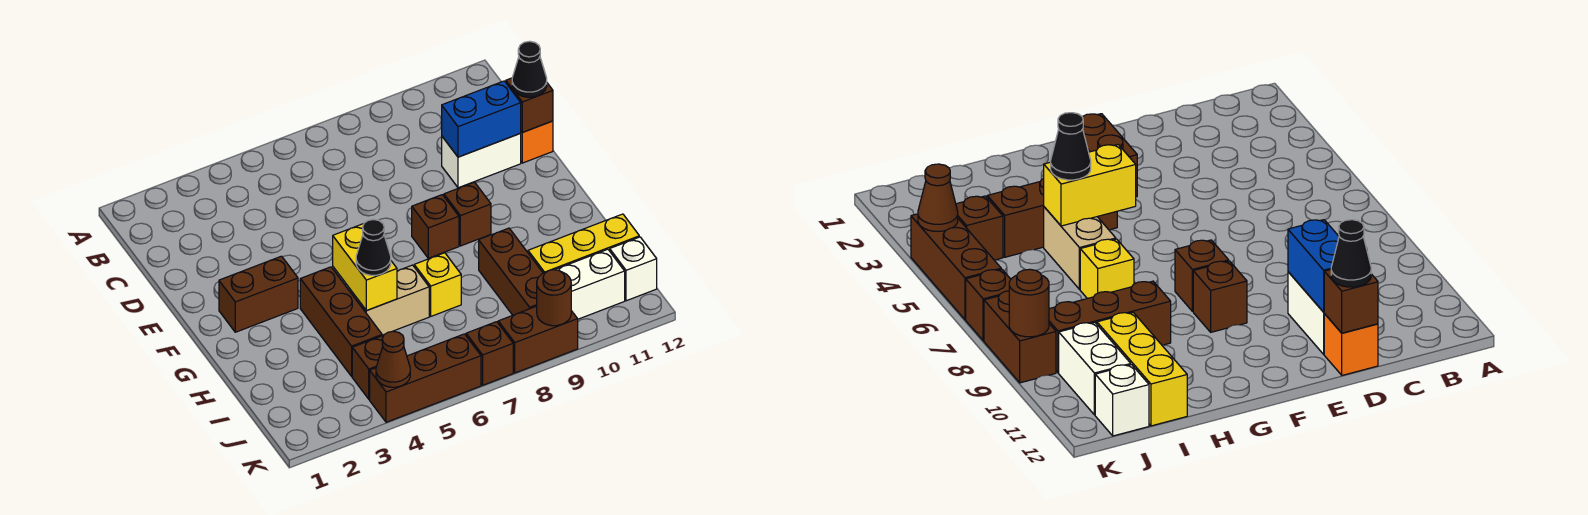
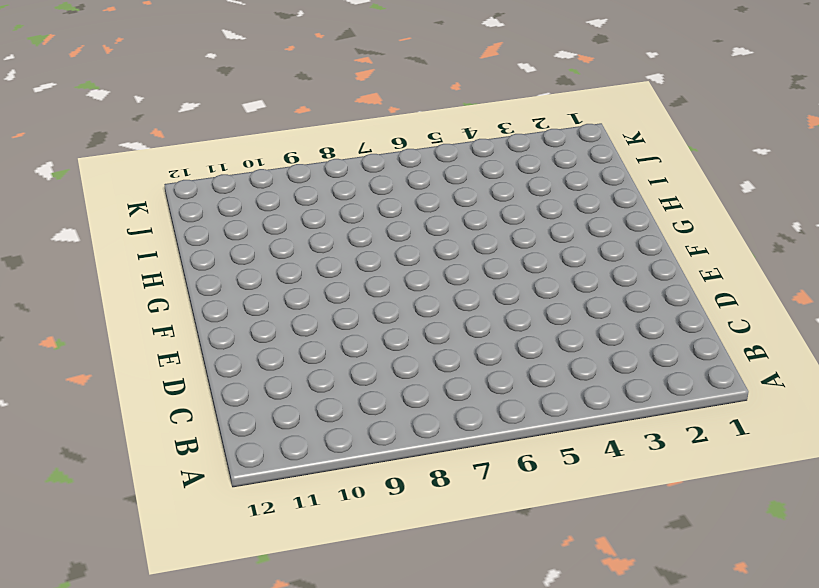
none -> white brick D10:D11 level 1
none -> orange brick D12 level 1
none -> brown brick F2:F3 level 1

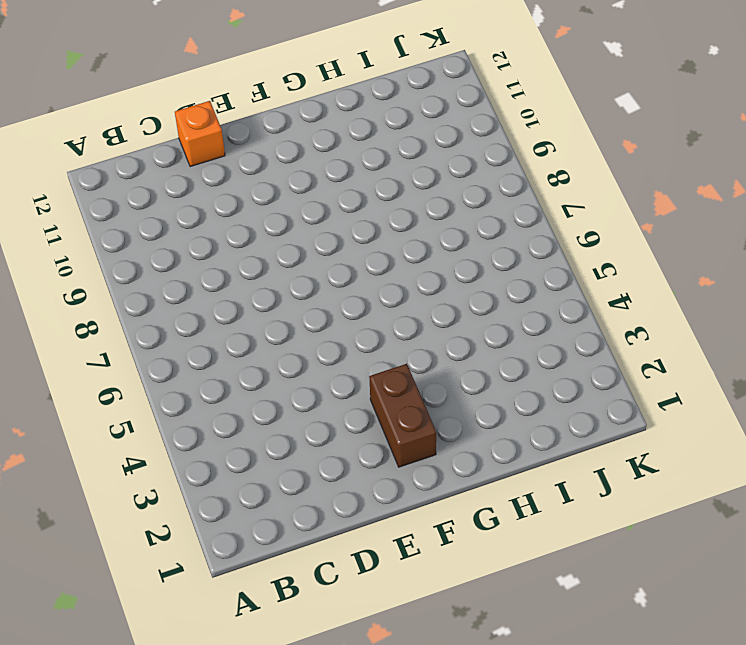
none -> white brick D10:D11 level 1
none -> brown brick F8 level 1
none -> brown brick F9 level 1

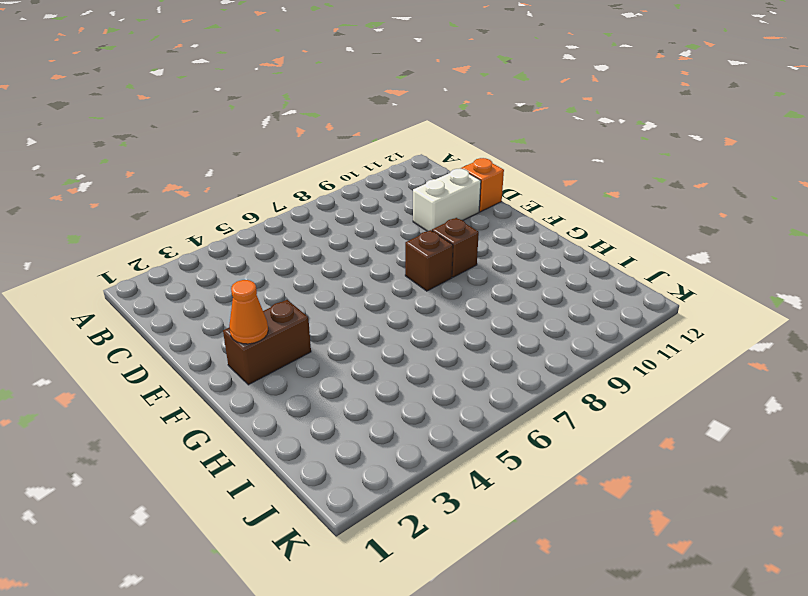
orange cone F2 level 2 -> none
none -> brown brick G4:I4 level 1
none -> tan brick H5:H6 level 1
none -> yellow brick H7 level 1

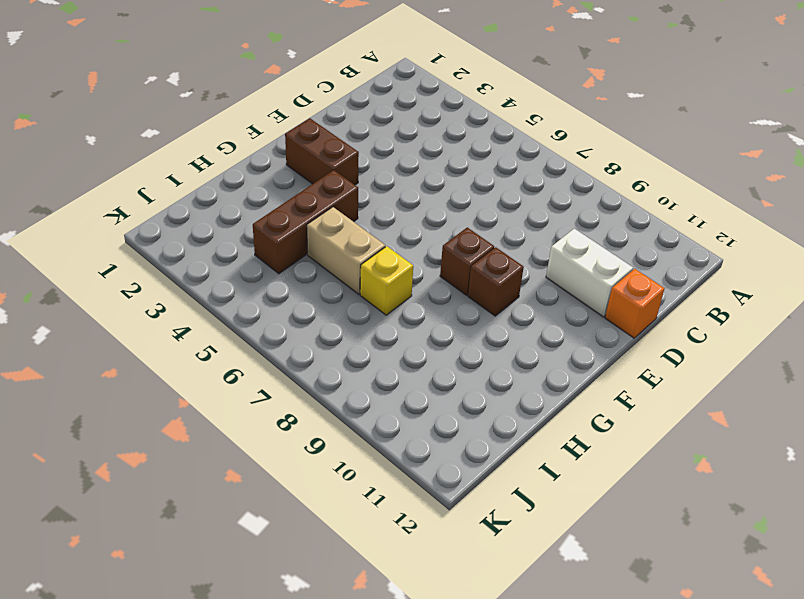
none -> brown brick H9:J9 level 1
none -> yellow brick I10:I12 level 1
none -> brown brick J4 level 1

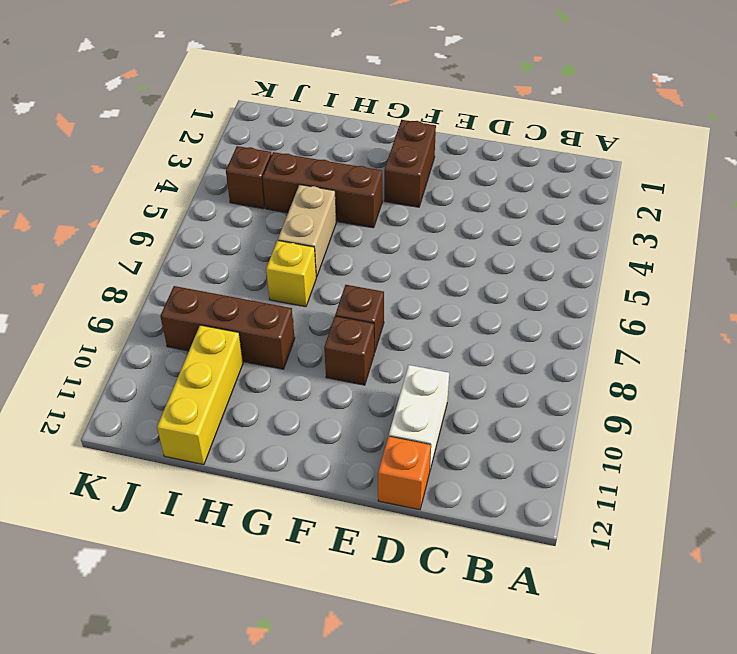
none -> white brick J10:J11 level 1
none -> white brick J12 level 1
none -> brown brick K4:K6 level 1

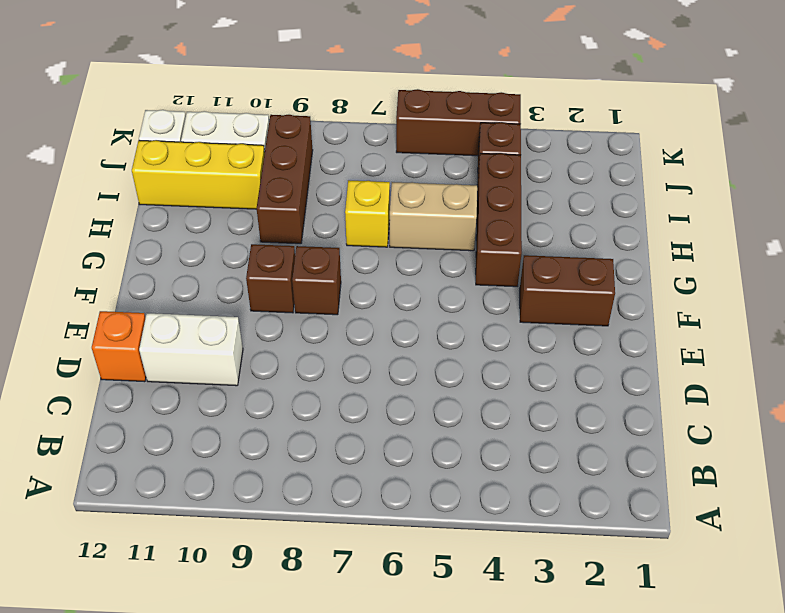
none -> brown brick K7 level 1
none -> brown brick K8:K9 level 1
none -> blue brick D10:D11 level 2

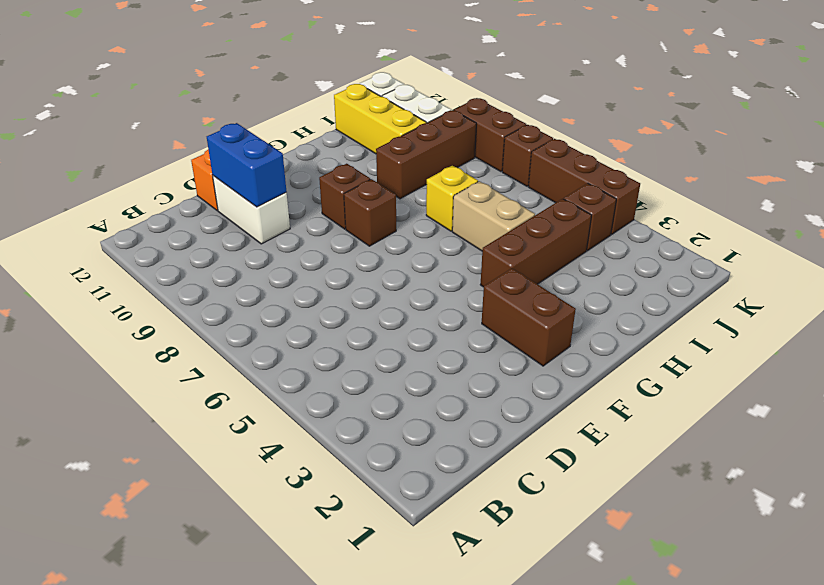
none -> brown brick D12 level 2
none -> yellow brick G5:H5 level 2
none -> brown cone K4 level 2

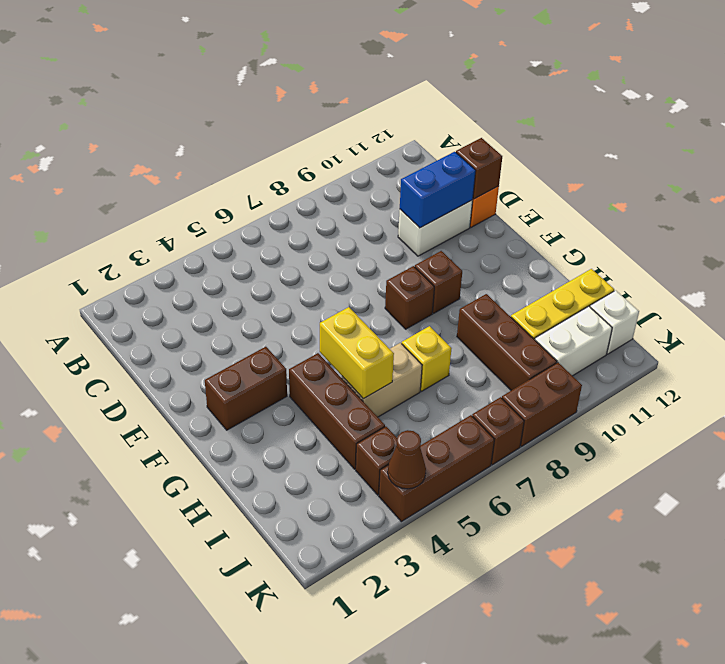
none -> brown round brick K9 level 2
none -> black cone D12 level 3
none -> black cone H5 level 3

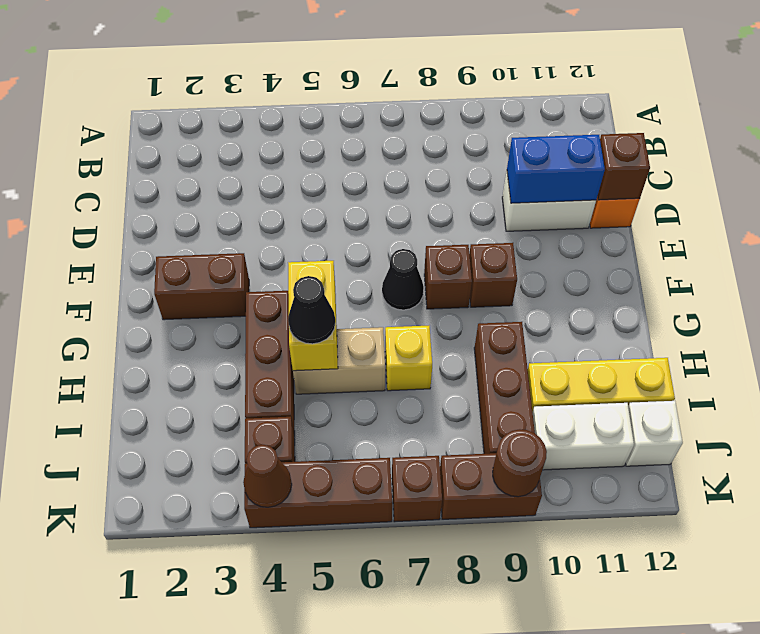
black cone F7 level 1 -> black cone D12 level 3

